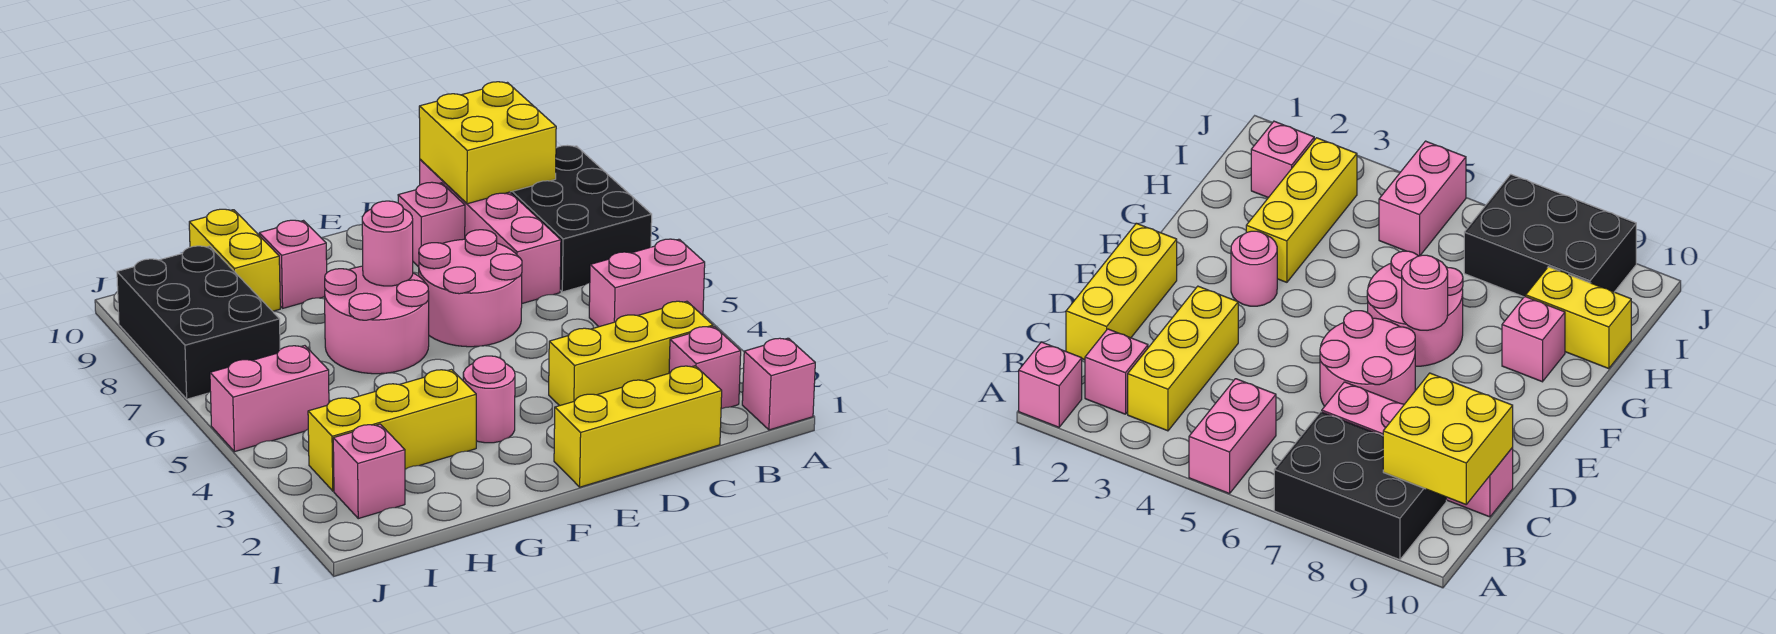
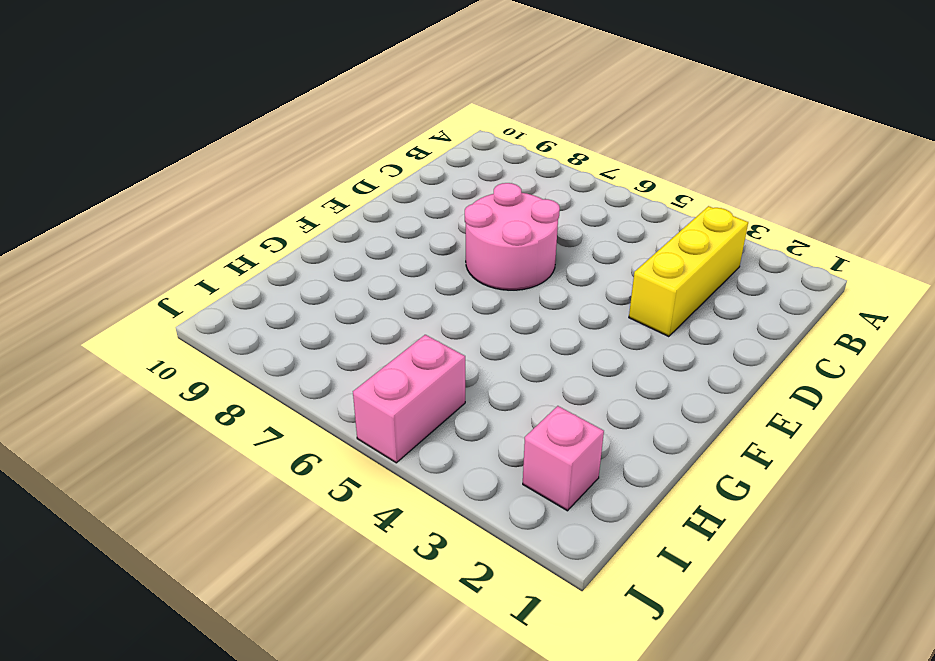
none -> pink brick A1 level 1
none -> pink brick A5:B5 level 1
none -> black brick A7:B9 level 1

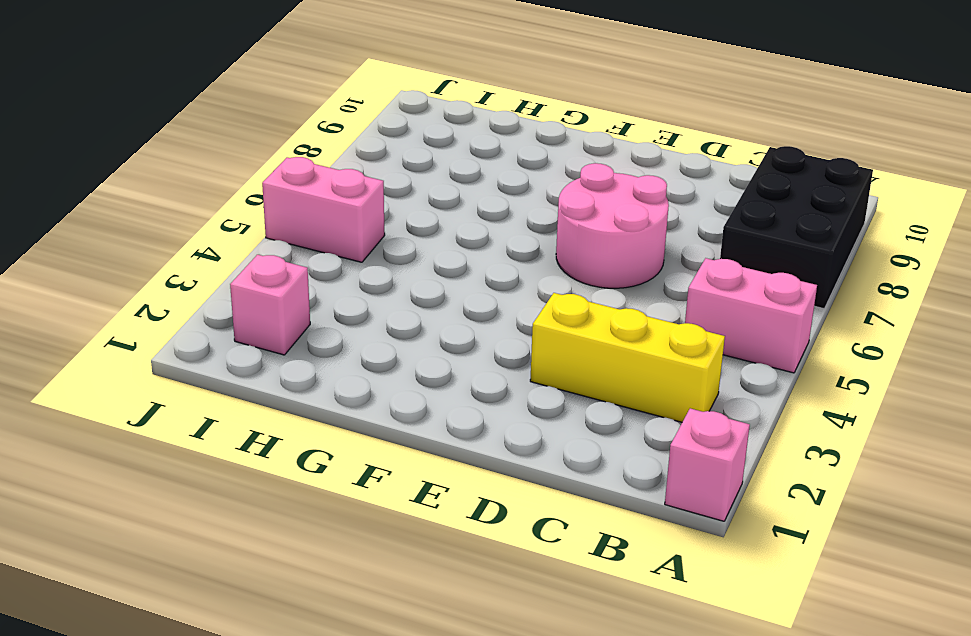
none -> pink brick B2 level 1
none -> yellow brick C1:E1 level 1
none -> pink brick C7:C10 level 1

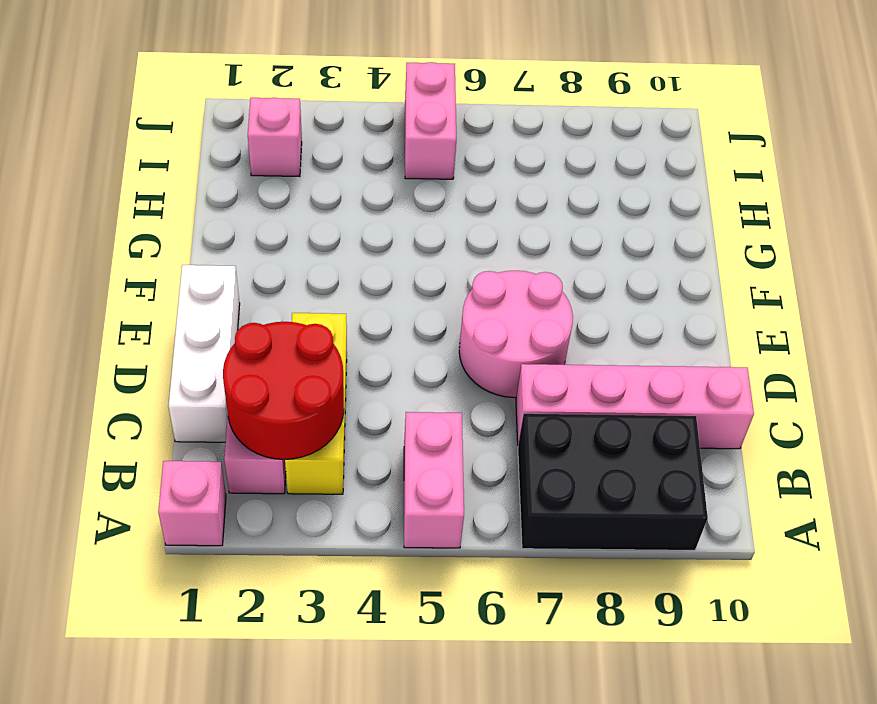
red round brick B2:C3 level 2 -> none
white brick C1:E1 level 1 -> yellow brick C1:E1 level 1
none -> pink brick D9 level 1
none -> pink round brick F3 level 1
none -> pink round brick F6:G7 level 1

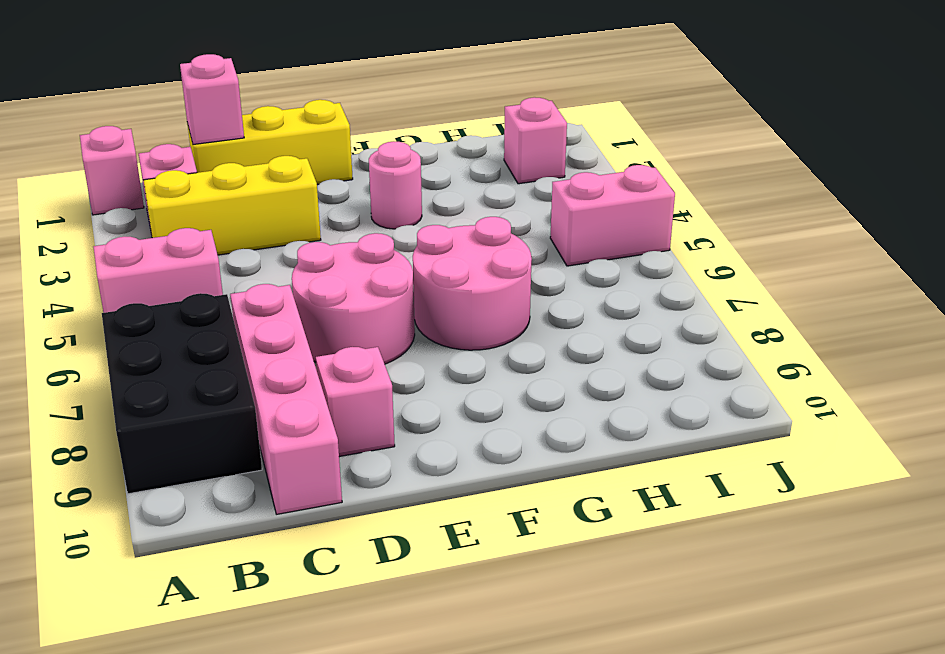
pink brick C1 level 2 -> pink brick G9 level 1
none -> yellow brick G3:I3 level 1
none -> yellow brick H9:H10 level 1
none -> black brick I7:J9 level 1

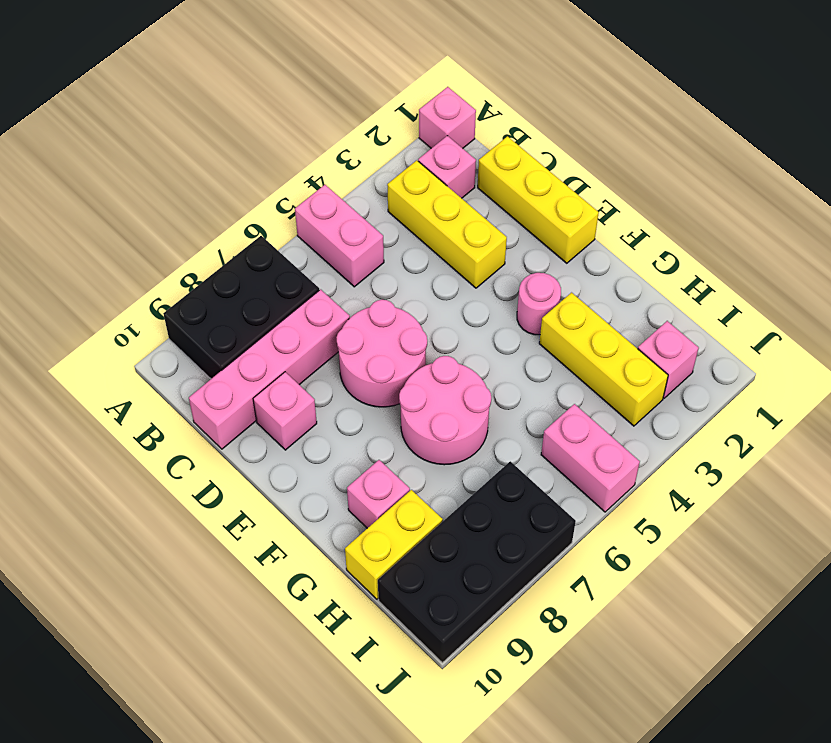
black brick I7:J10 level 1 -> black brick I7:J9 level 1
none -> yellow brick B9:C10 level 2
none -> pink round brick F7 level 2

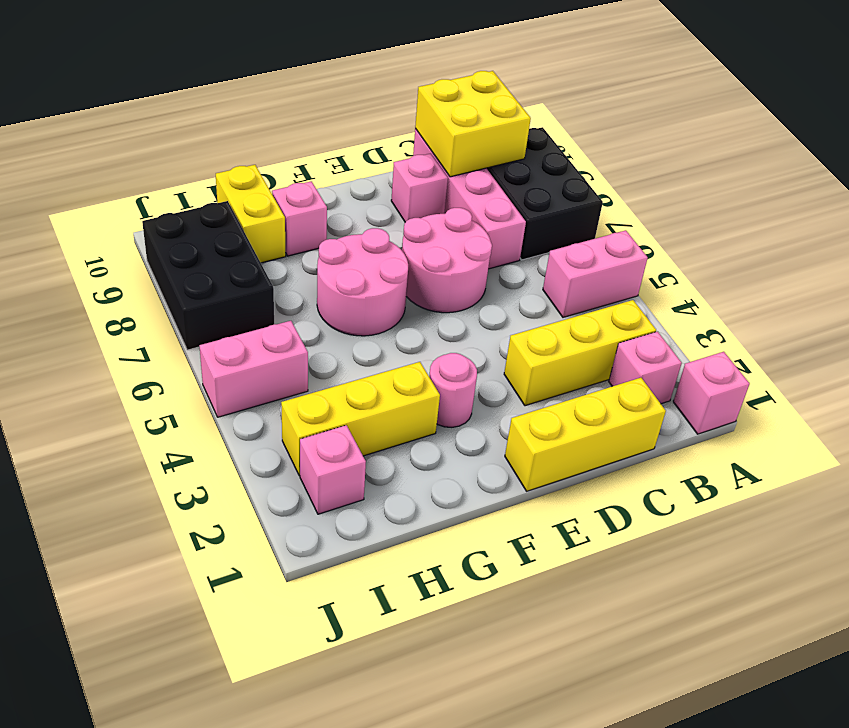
none -> pink round brick F7 level 2

